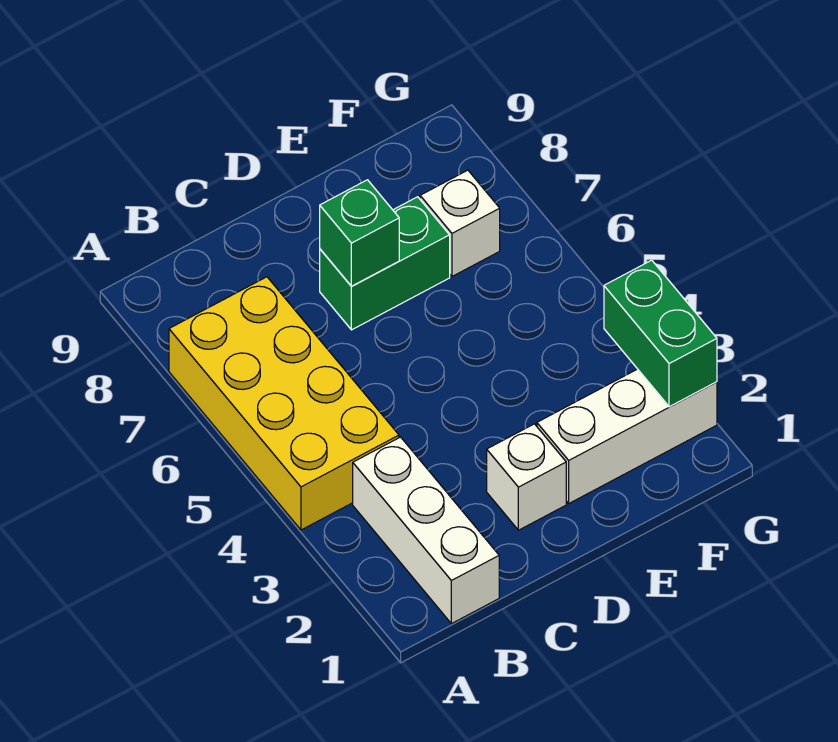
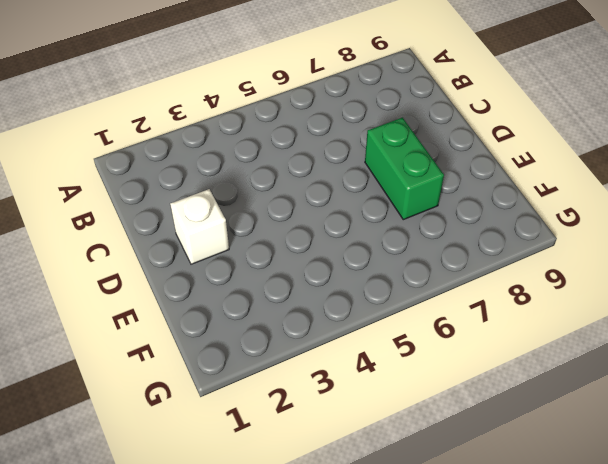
none -> yellow brick A4:B7 level 1
none -> white brick B1:B3 level 1

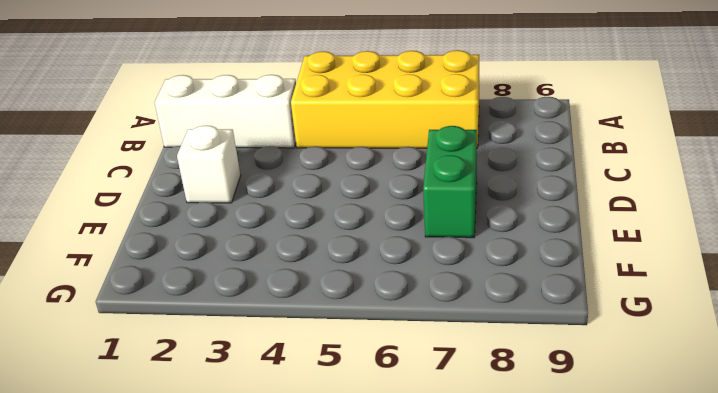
none -> white brick E2:G2 level 1
none -> white brick F7 level 1

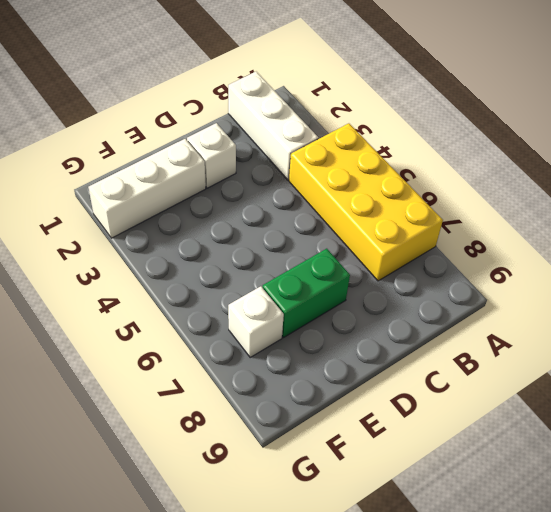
none -> green brick D7 level 2
none -> green brick G2:G3 level 2

